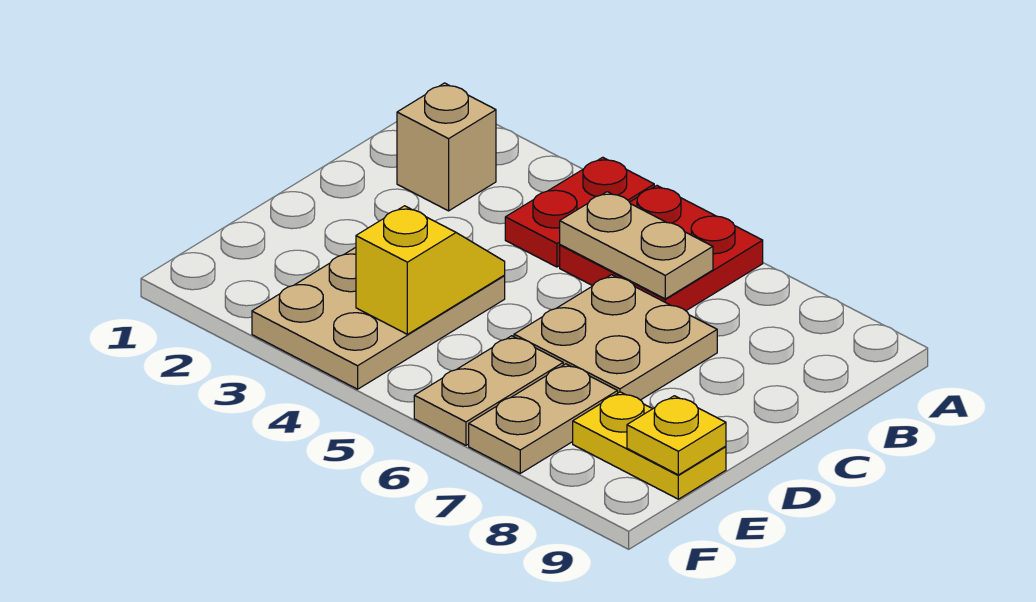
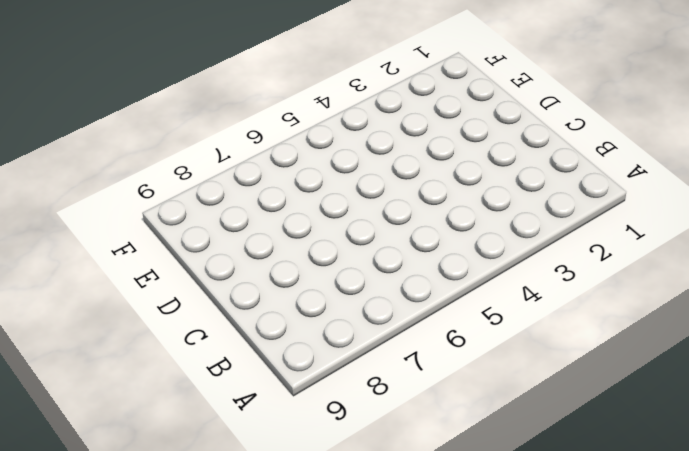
none -> red plate A4:B4 level 1
none -> red plate A5:B6 level 1

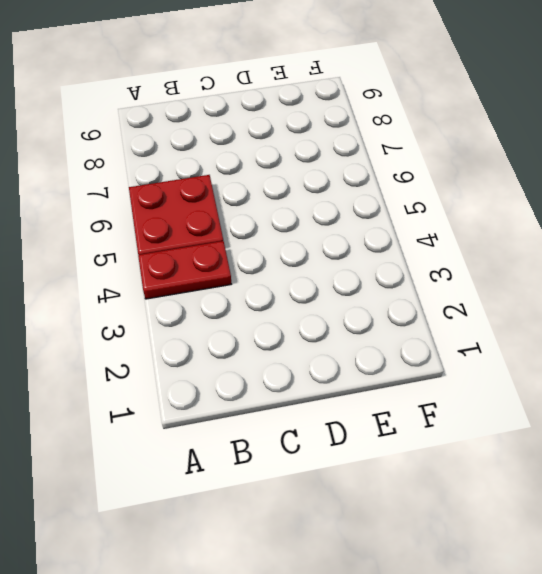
none -> tan brick B2 level 1
none -> tan plate C6:D7 level 1

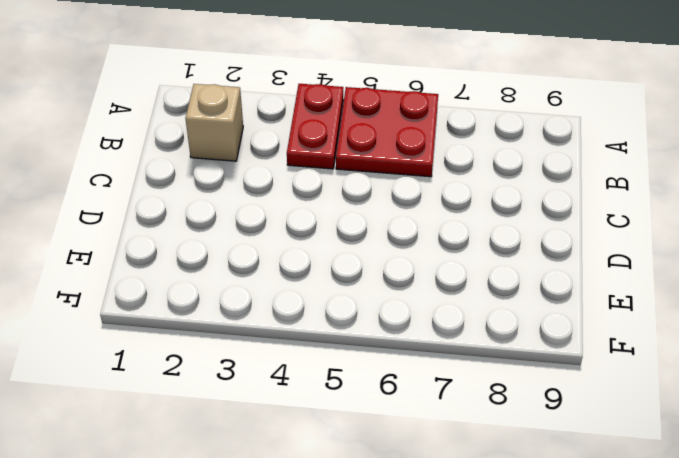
none -> tan plate C6:D7 level 1
none -> tan plate D3:F4 level 1

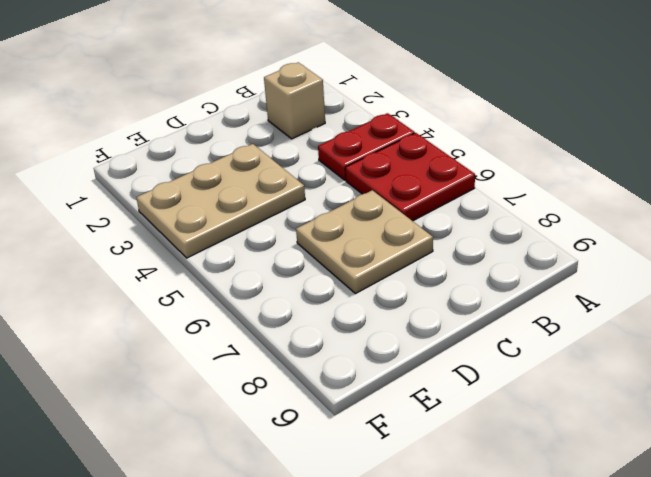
none -> tan plate E6:F6 level 1
none -> tan plate E7:F7 level 1

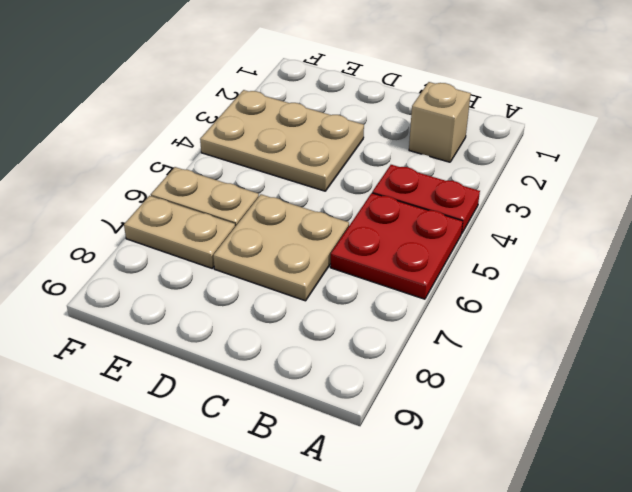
none -> yellow plate E8:E9 level 1
none -> tan plate B5:B6 level 2

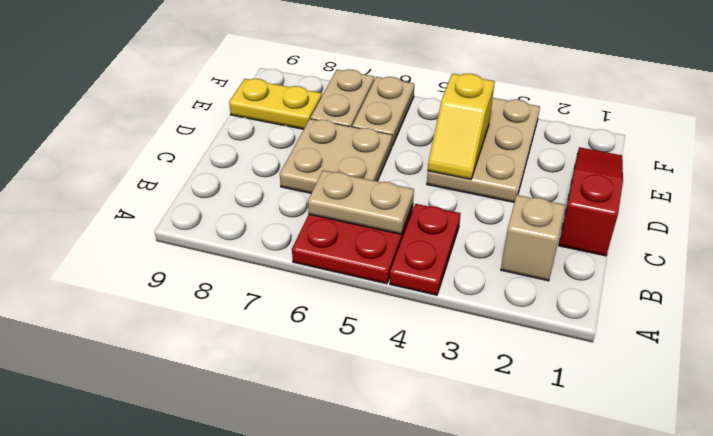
red slope C1:E1 level 1 top C -> none
none -> yellow plate E9 level 2

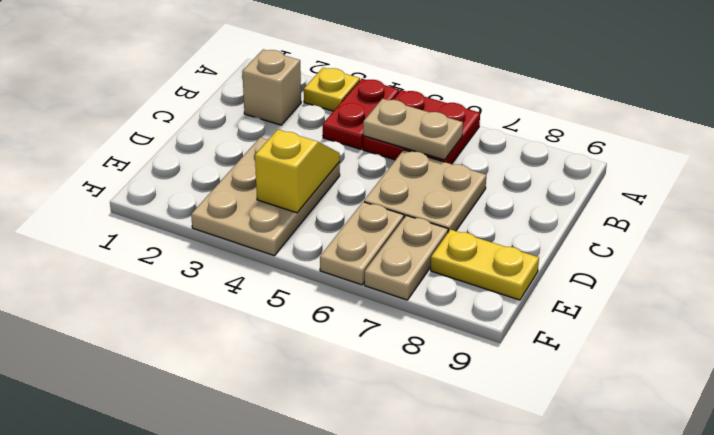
yellow plate A3 level 1 -> yellow plate E9 level 2

